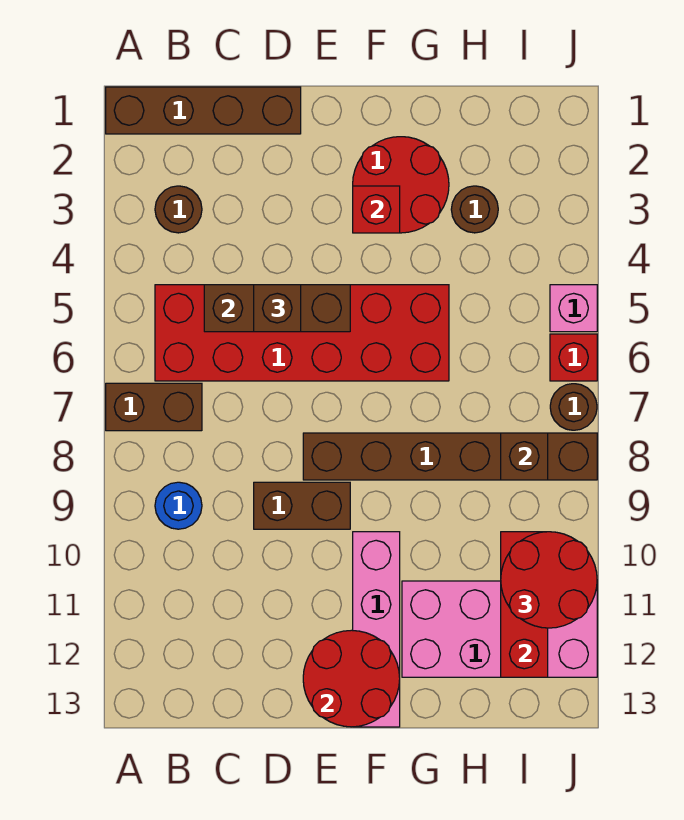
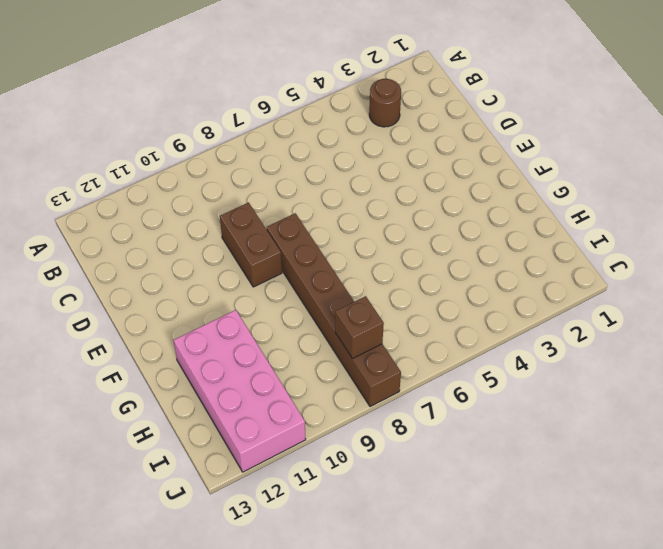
none -> brown brick A1:D1 level 1
none -> brown brick A7:B7 level 1
none -> red brick B5:G6 level 1

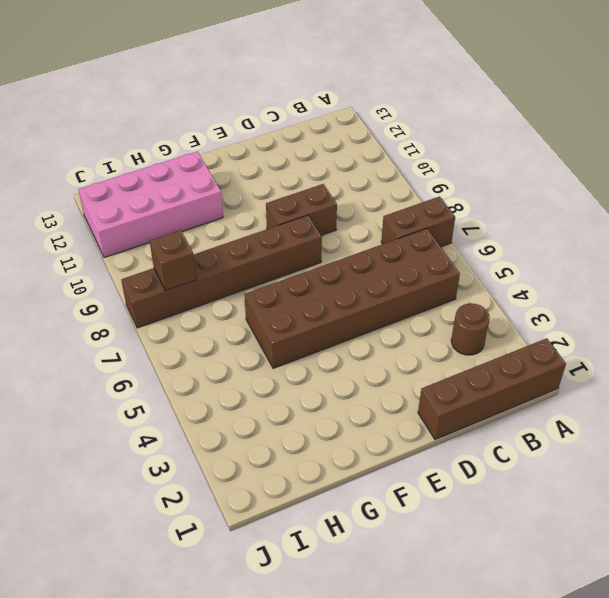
brown brick B5:G6 level 1 -> red brick B5:G6 level 1
none -> blue round brick B9 level 1
none -> red round brick F2:G3 level 1
none -> pink brick F10:F13 level 1

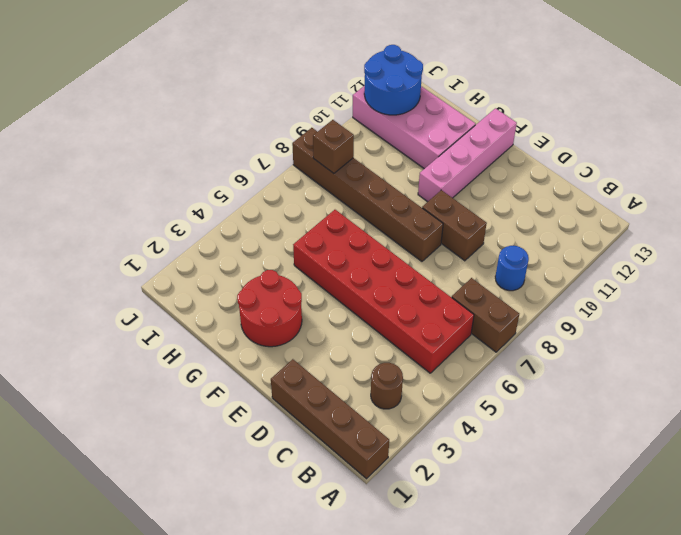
blue round brick I11:J12 level 2 -> red brick I10:I12 level 2
none -> brown round brick H3 level 1
none -> pink brick J5 level 1
none -> red brick J6 level 1

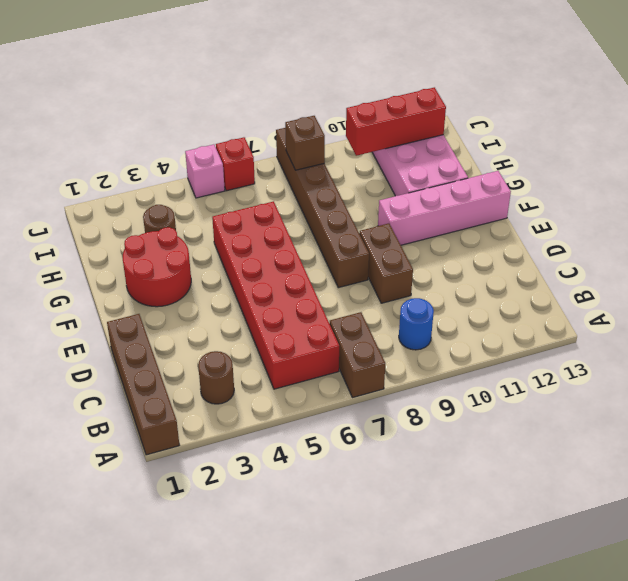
none -> brown round brick J7 level 1
none -> brown brick C5:E5 level 2
none -> red round brick E12:F13 level 2

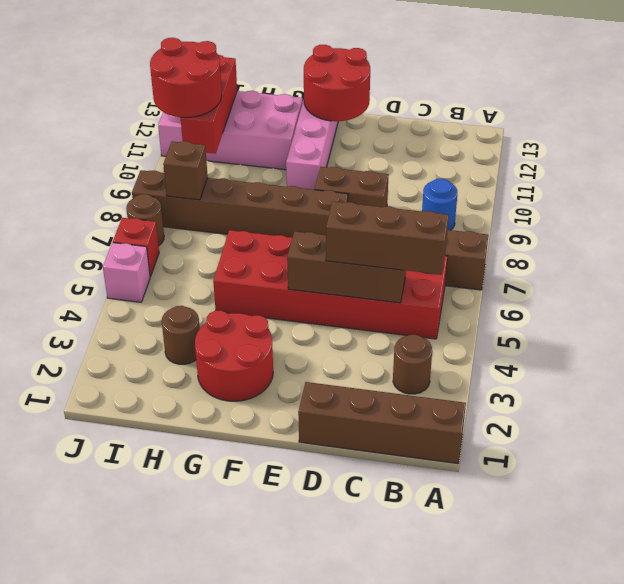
brown brick B5:D5 level 3 -> brown brick D5 level 3
none -> red brick F3 level 2

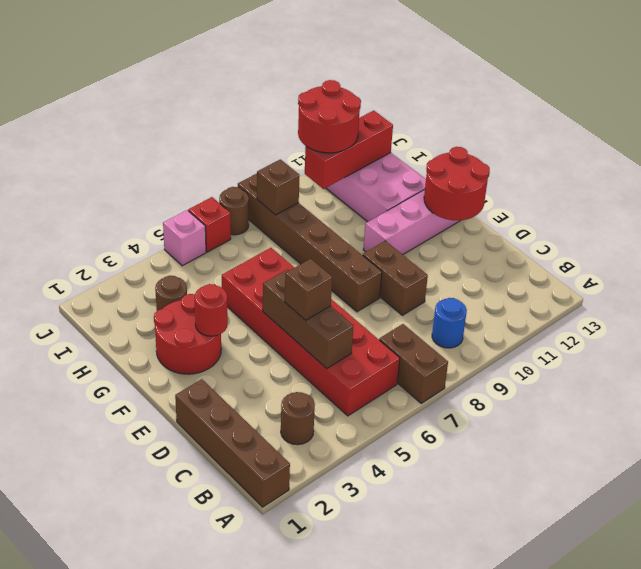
red round brick F3 level 2 -> red brick F3 level 2

